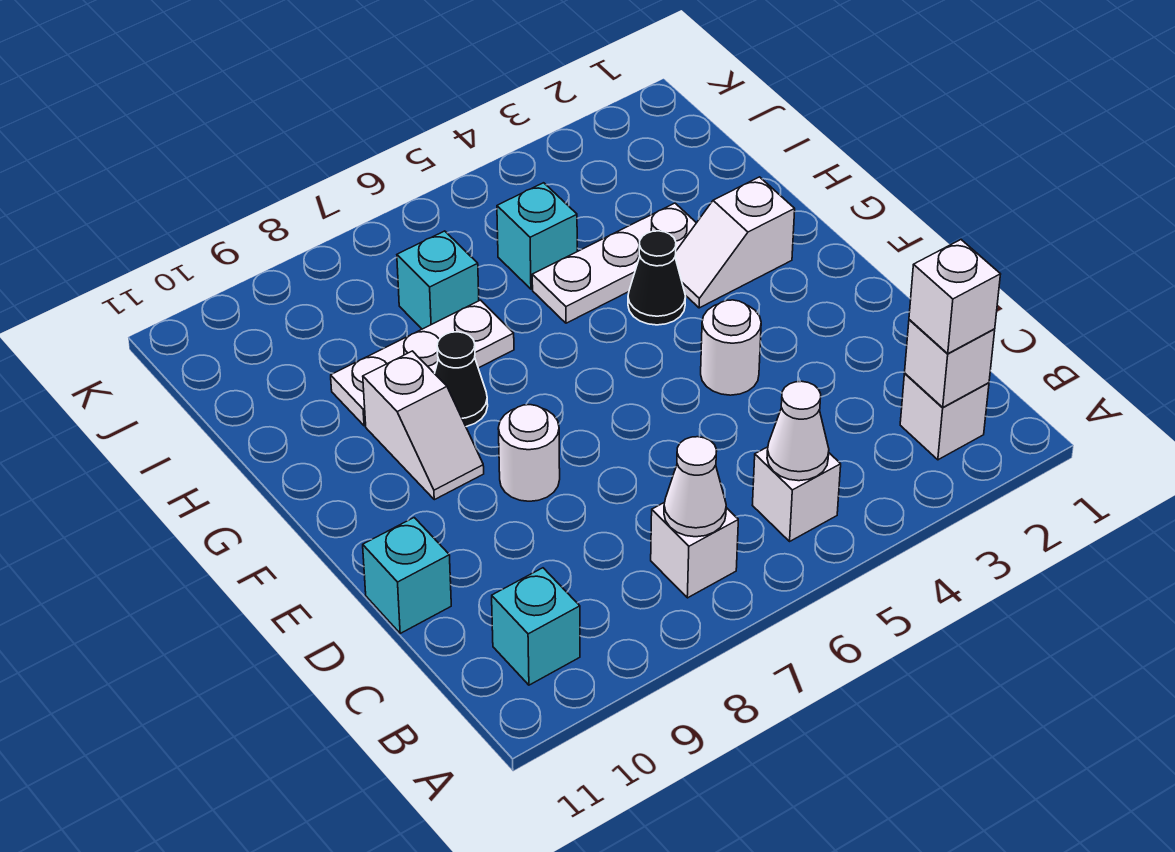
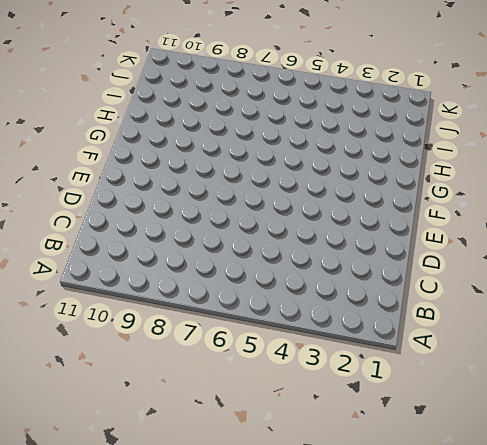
none -> white brick B2 level 1
none -> white brick B5 level 1
none -> white brick B7 level 1

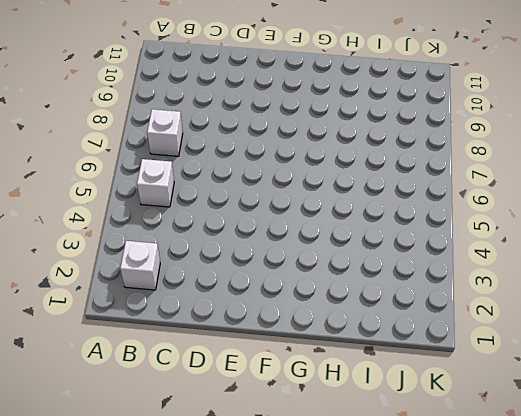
none -> cyan brick B10 level 1
none -> cyan brick D11 level 1
none -> white round brick E4 level 1

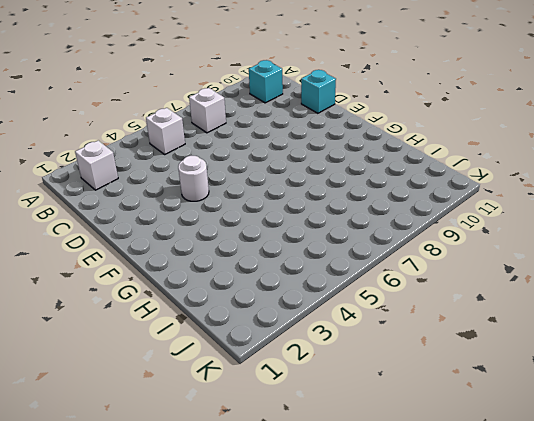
none -> white round brick E8 level 1
none -> white slope F9:G9 level 1 top G
none -> white slope G2:G3 level 1 top 2

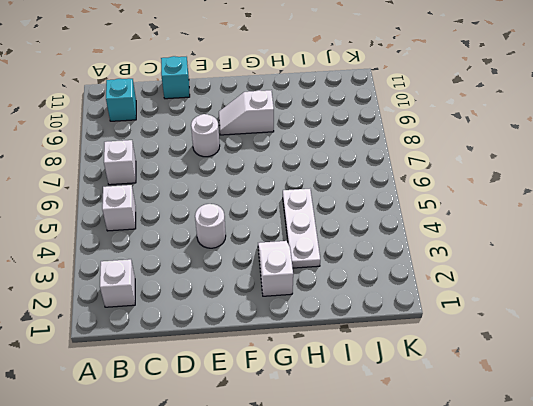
none -> black cone G4 level 1
none -> black cone G8 level 1
none -> white plate H7:H9 level 1

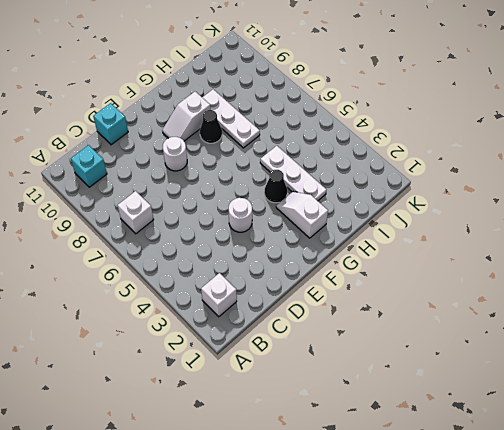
none -> white brick B5 level 1
none -> cyan brick I5 level 1
none -> cyan brick I7 level 1

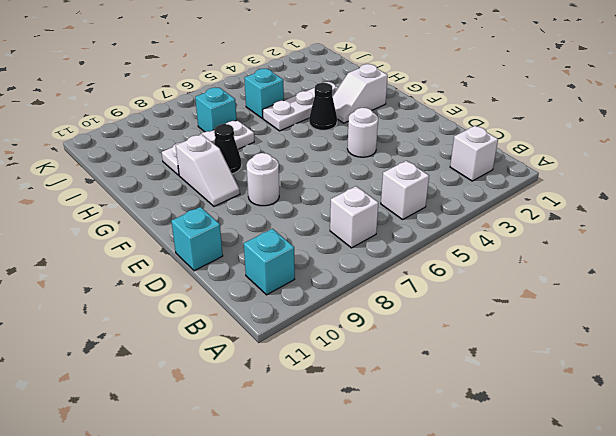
none -> white brick B2 level 2
none -> white cone B5 level 2
none -> white cone B7 level 2

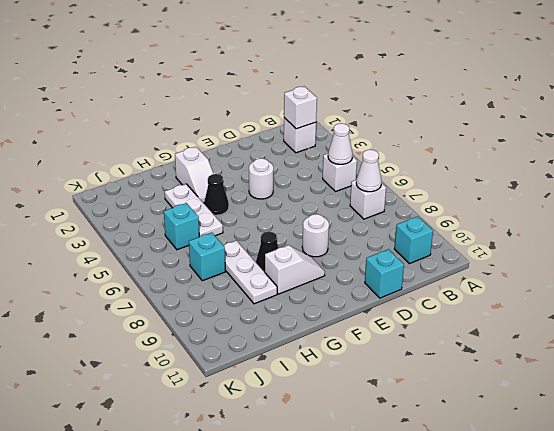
none -> white brick B2 level 3

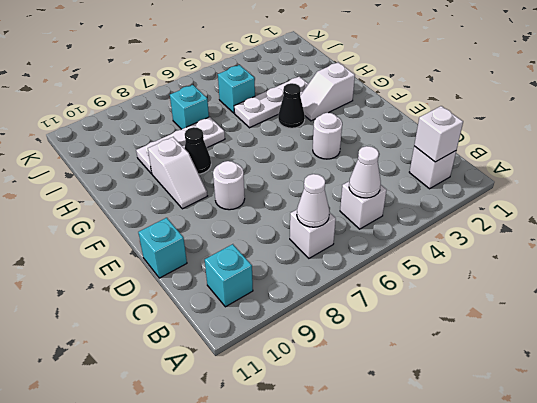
none -> white brick B2 level 3

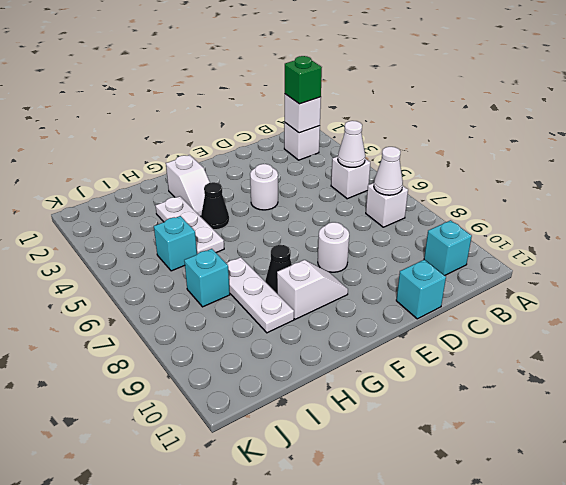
green brick B2 level 3 -> white brick B2 level 3

